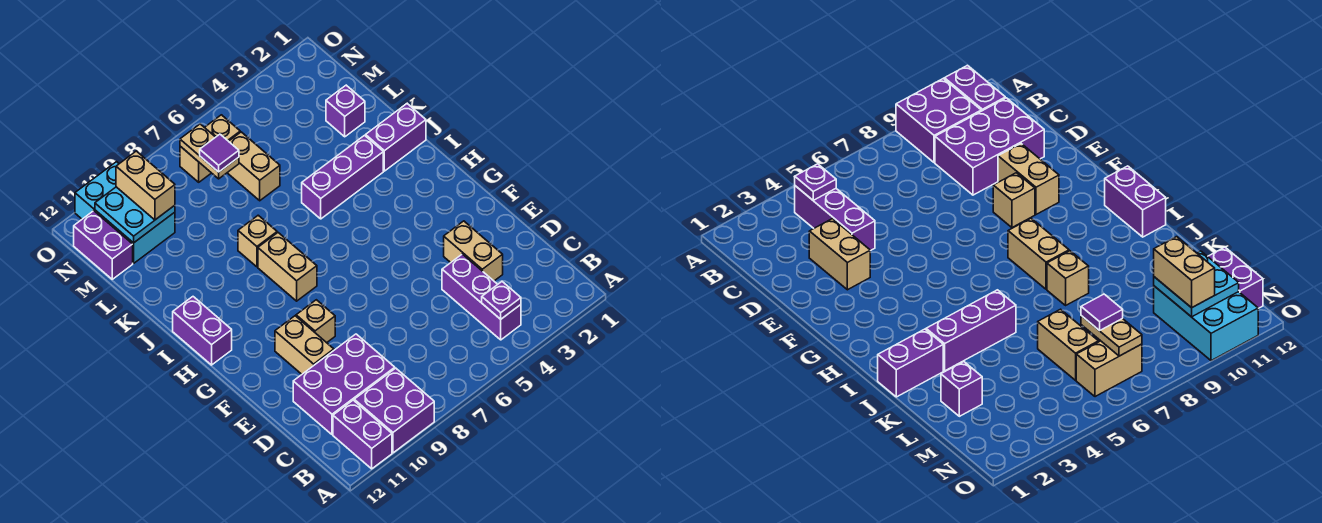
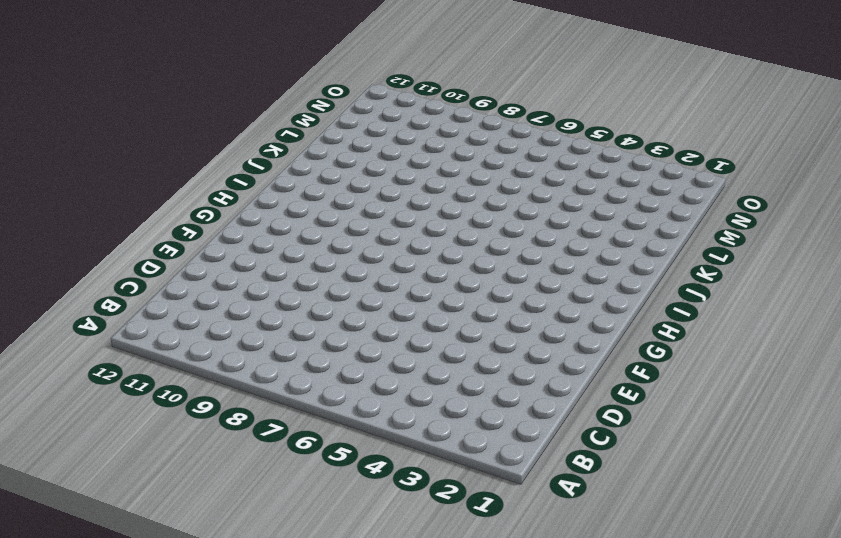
none -> purple brick A9:B10 level 1
none -> purple brick A11:B11 level 1
none -> purple brick B4:D4 level 1

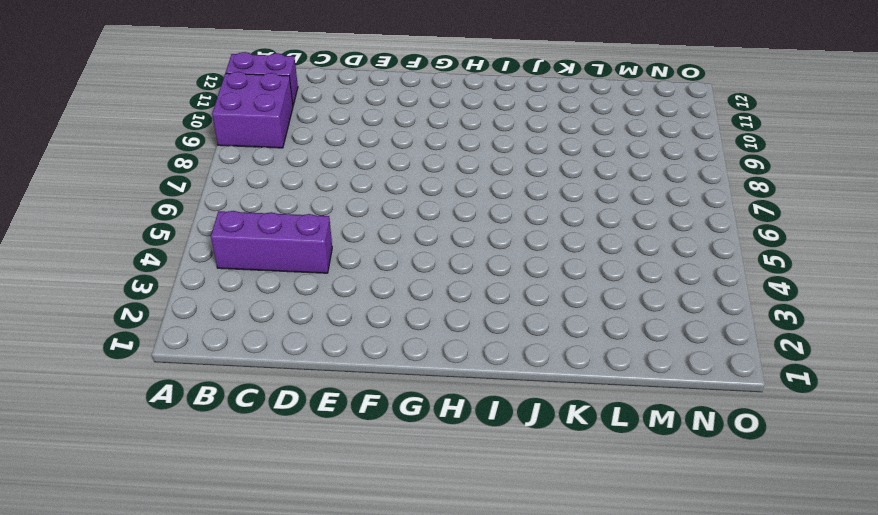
none -> purple brick C9:D11 level 1
none -> tan brick D3:E3 level 1
none -> tan brick E10:F10 level 1

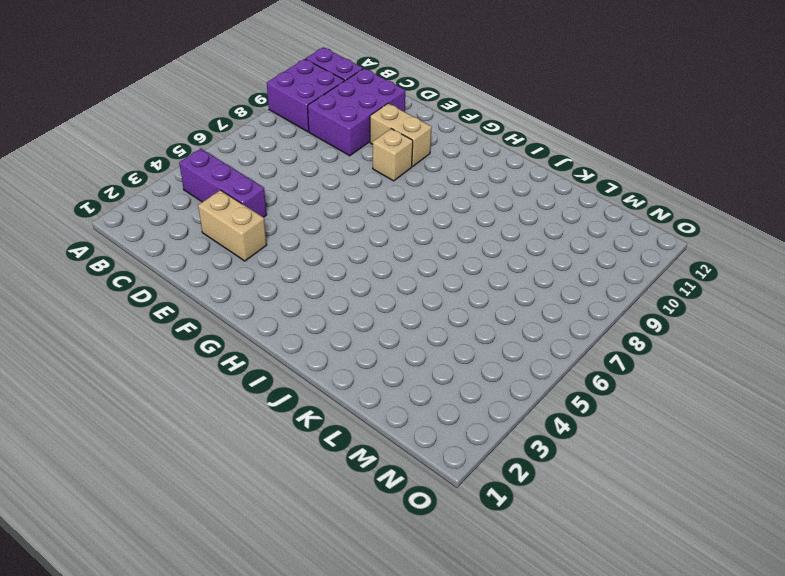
none -> tan brick H8:I8 level 1
none -> purple brick H12:I12 level 1
none -> purple brick J1:J2 level 1

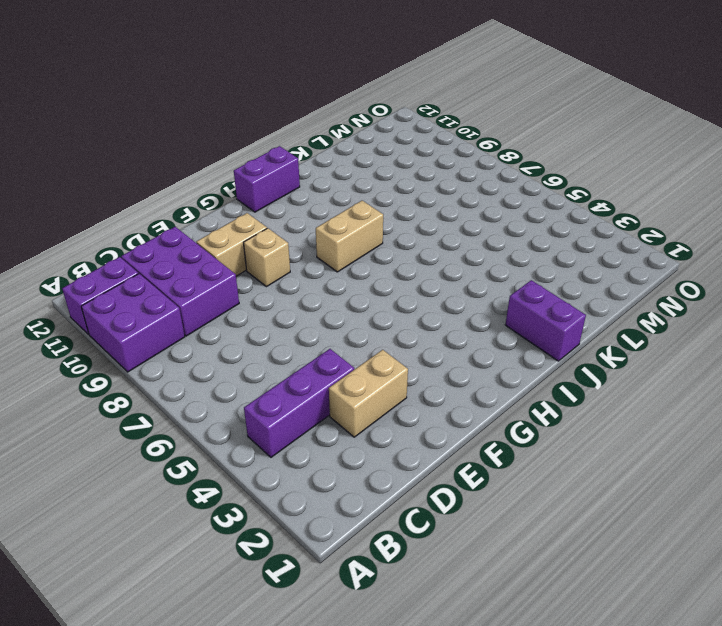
none -> purple brick J3:J5 level 1
none -> tan brick J8 level 1
none -> purple brick L2 level 1

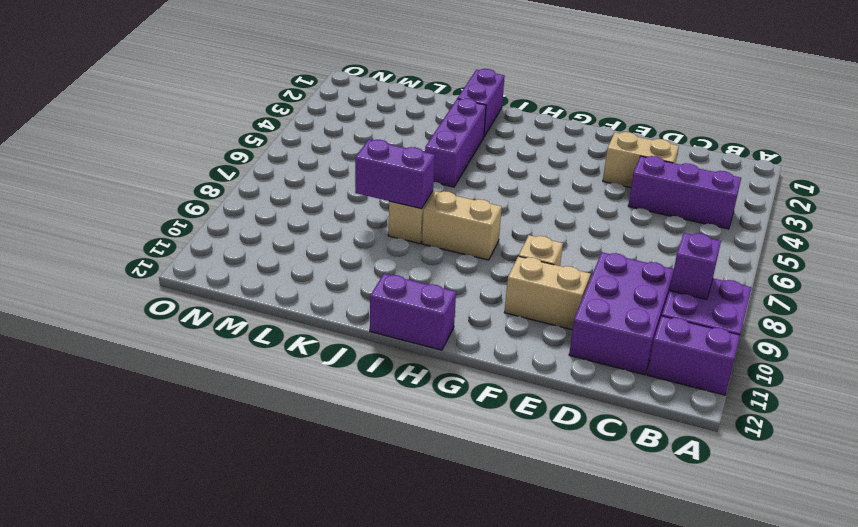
purple brick B9 level 2 -> purple brick L2 level 1
purple brick J8:K8 level 2 -> purple brick M12:N12 level 1
none -> tan brick L6:M6 level 1
none -> cyan brick M10:O11 level 1
none -> tan brick N6:N7 level 1

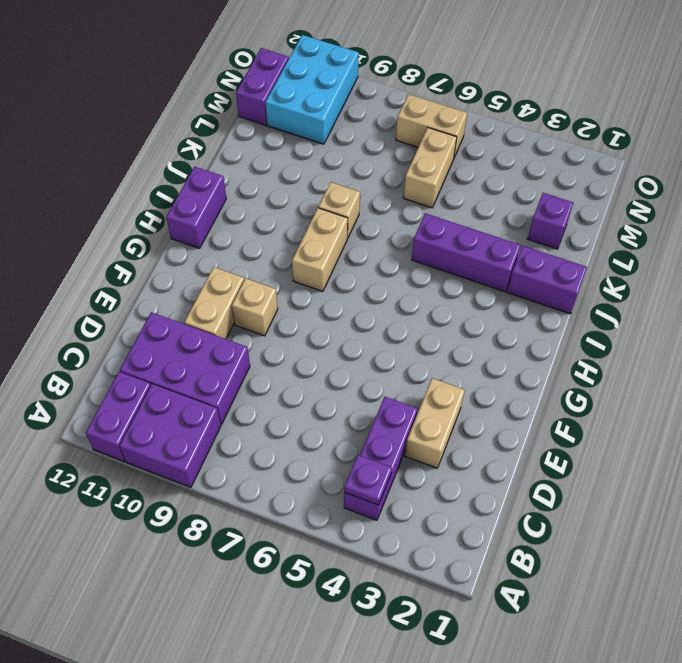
none -> tan plate M7:N7 level 2
none -> cyan plate M10:N11 level 2
none -> purple tile M7 level 3

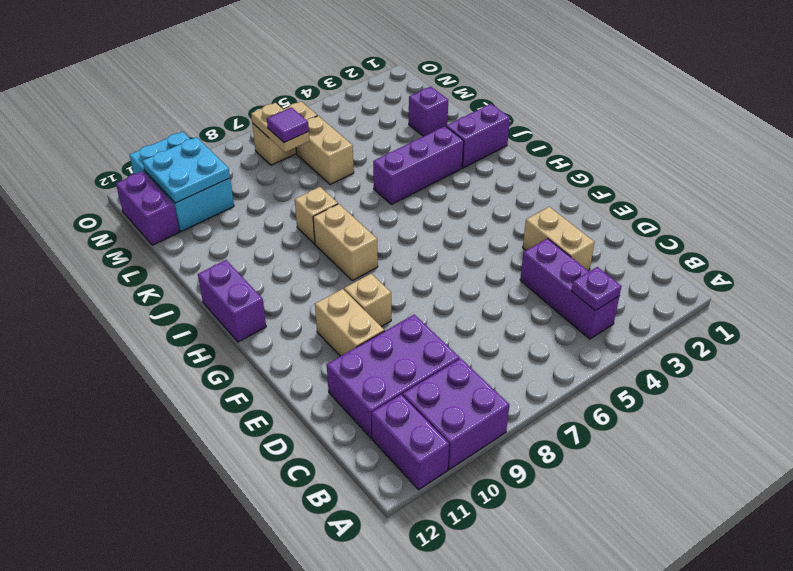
none -> tan brick M10:N10 level 3

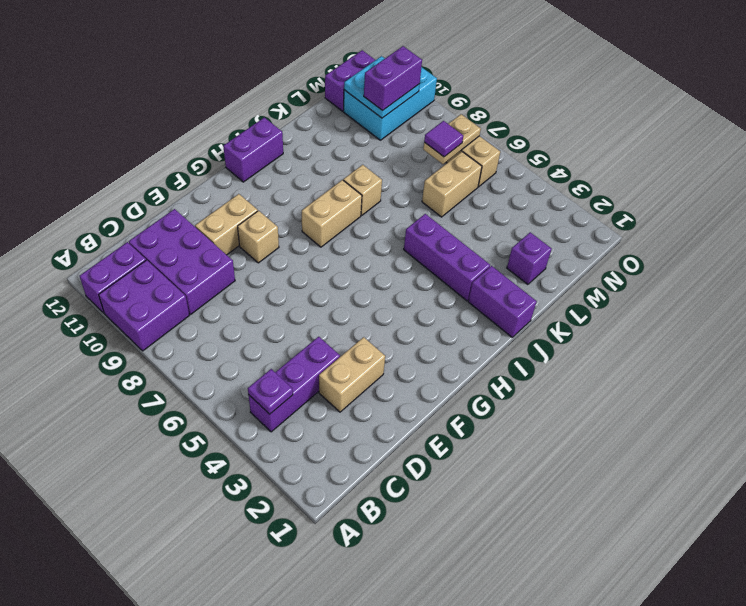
purple brick M10:N10 level 3 -> tan brick M10:N10 level 3

